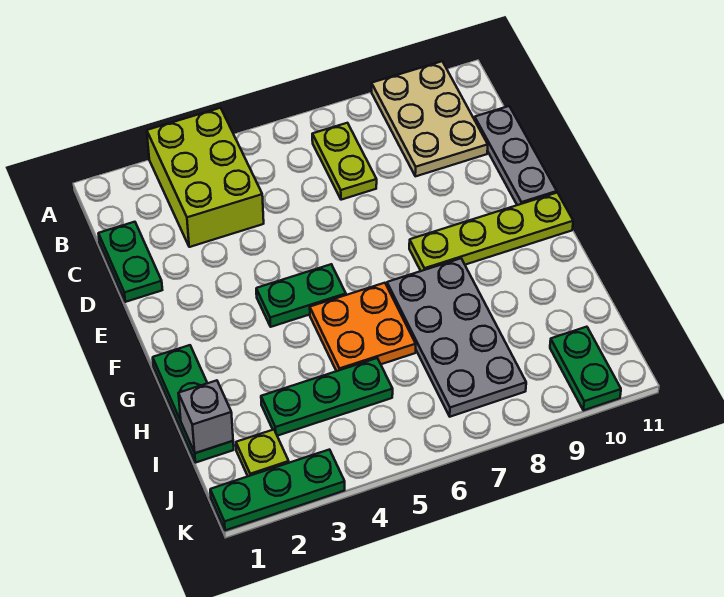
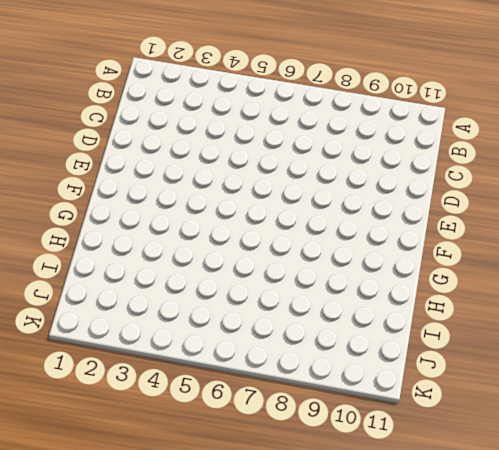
none -> lime brick A3:C4 level 1
none -> tan plate A9:C10 level 1
none -> lime plate B7:C7 level 1

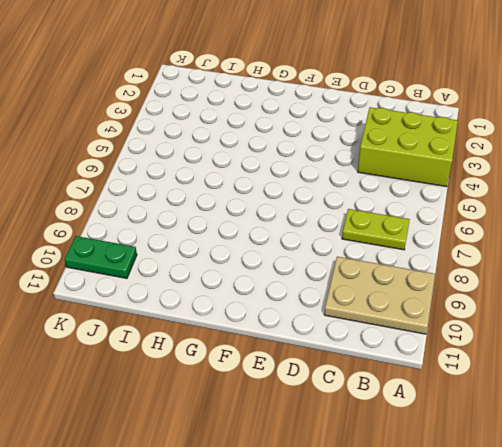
none -> green plate C1:D1 level 1
none -> grey plate C11:E11 level 1
none -> green plate F4:F5 level 1

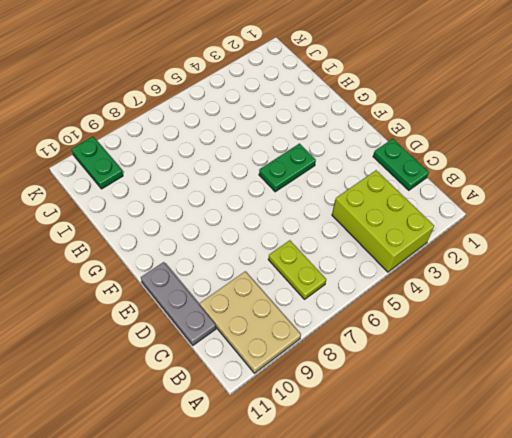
none -> lime plate F8:F11 level 1
none -> green plate G1:I1 level 1
none -> orange plate G5:H6 level 1

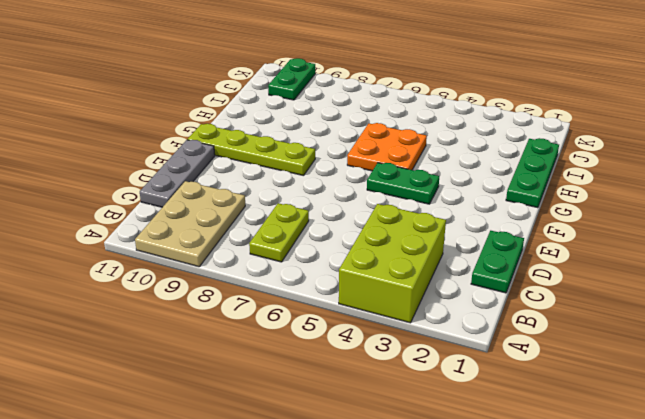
none -> grey plate G7:J8 level 1
none -> green plate I3:I5 level 1
none -> lime plate J2 level 1

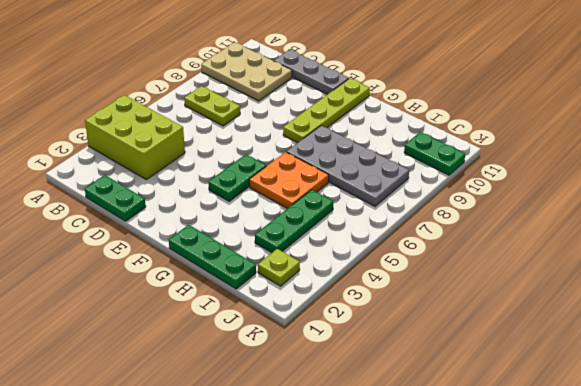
none -> green plate K1:K3 level 1
none -> grey brick I1 level 2

